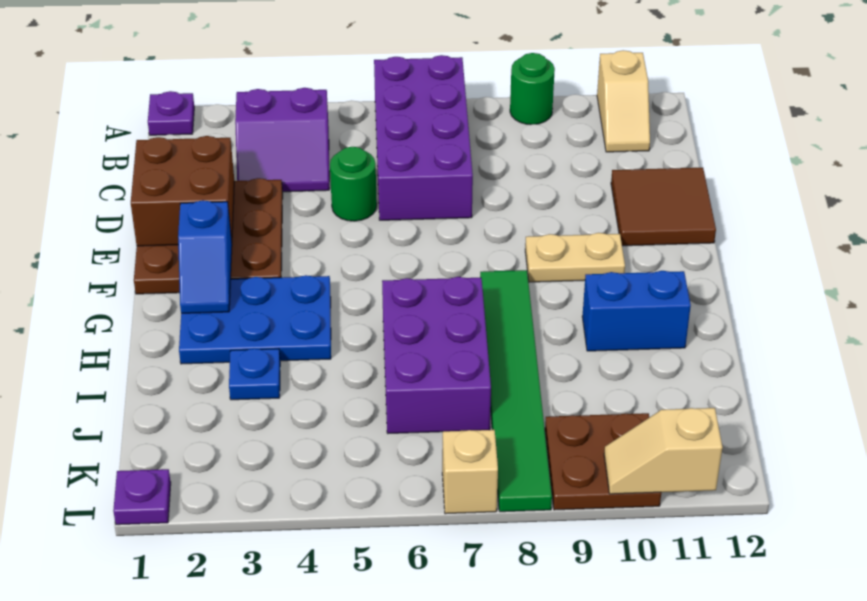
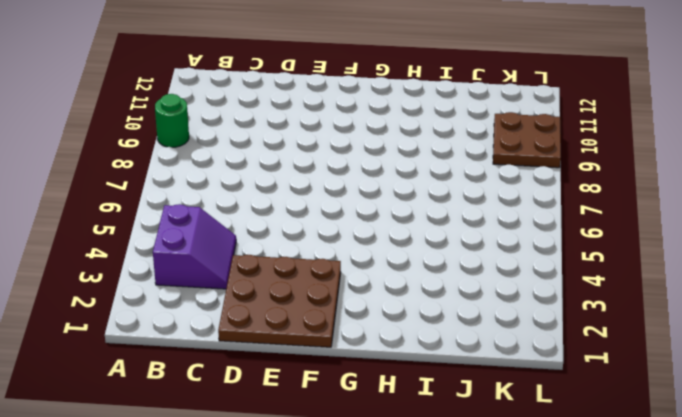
none -> purple plate A1 level 1
none -> purple brick A6:D7 level 1
none -> tan slope A11:B11 level 1 top A

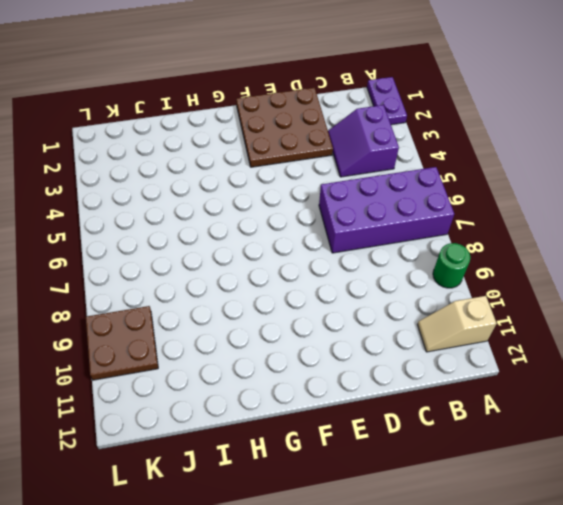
purple plate A1:A2 level 1 -> purple plate A1 level 1
none -> green round brick D5 level 1
none -> brown tile D11:E12 level 1
none -> tan plate F9:F10 level 1

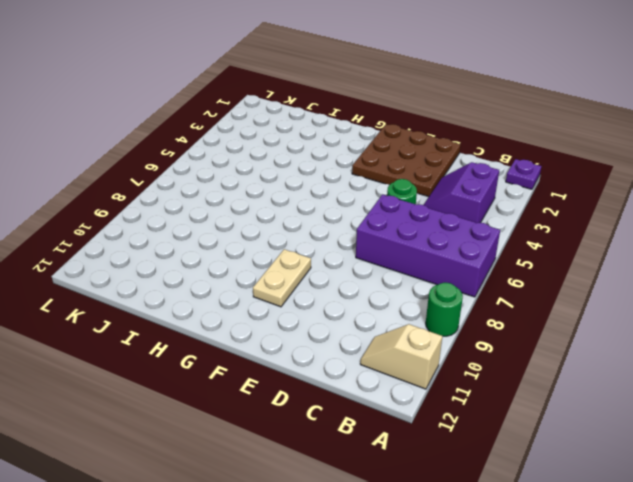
none -> brown tile D11:E12 level 1
none -> blue plate G2:H4 level 1
none -> green tile G8:L8 level 1

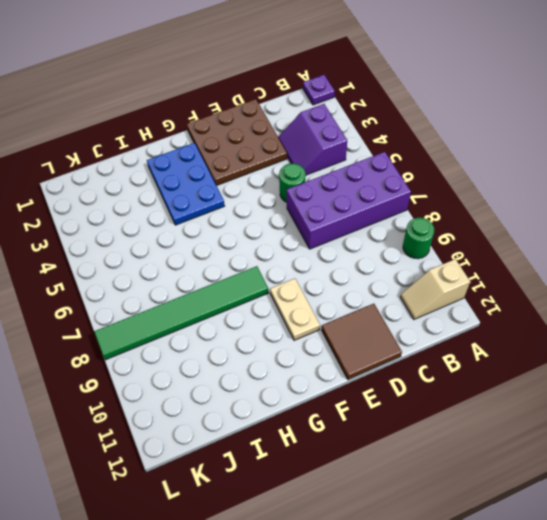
none -> purple brick H6:J7 level 1
none -> blue brick H10:H11 level 1
none -> blue plate I3 level 1

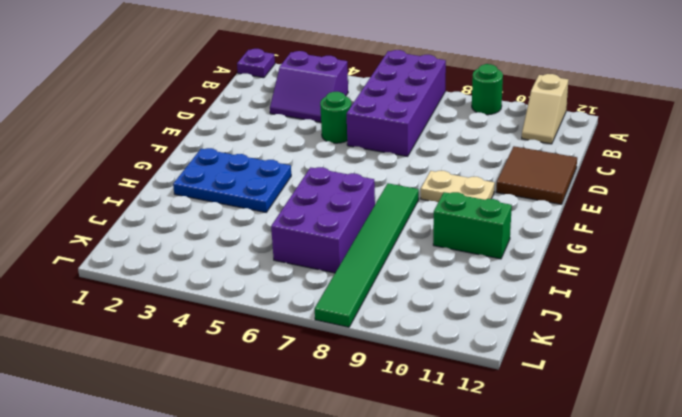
green brick H10:H11 level 1 -> blue brick H10:H11 level 1
none -> brown plate D1:F3 level 1
none -> blue plate I3 level 1
none -> brown plate K9:L10 level 1

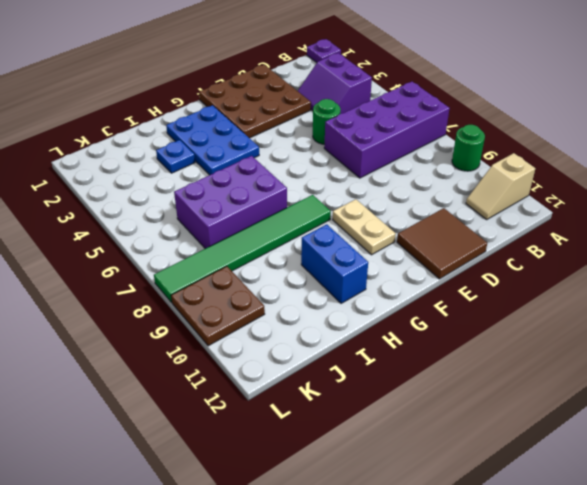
none -> purple plate L1 level 1
none -> tan brick L7 level 1
none -> brown brick D1:E2 level 2

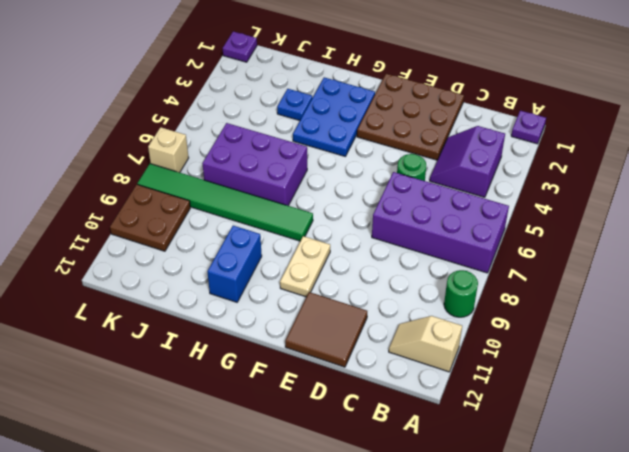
none -> brown brick D1:E2 level 2
none -> blue slope F2:G2 level 2 top F
none -> tan slope L10:L11 level 2 top 11

